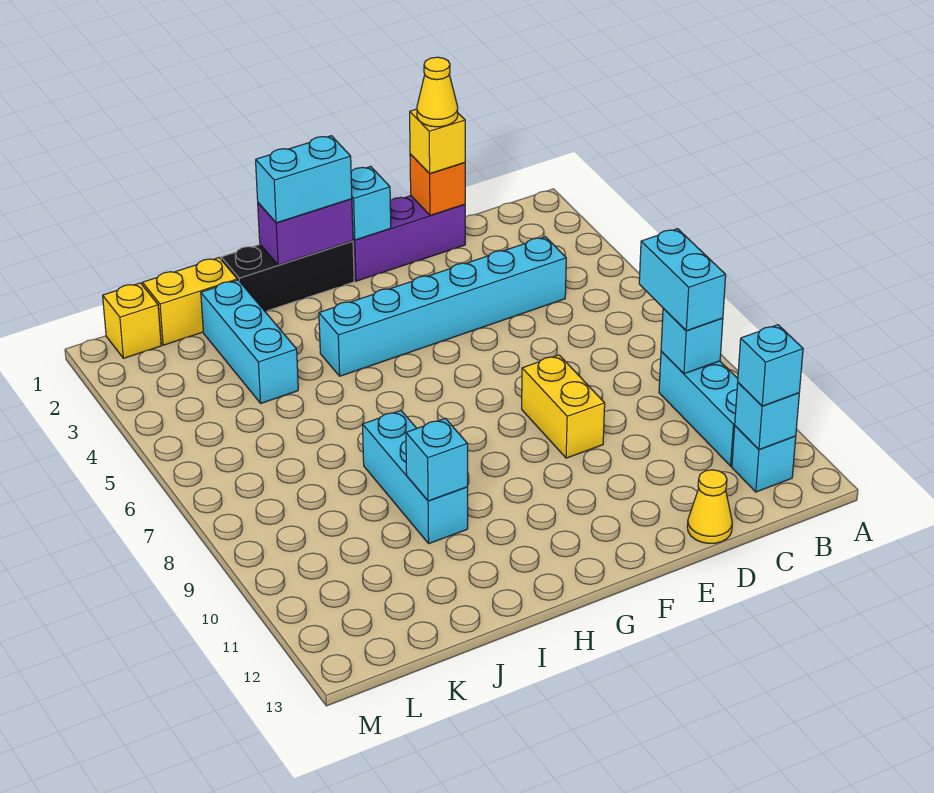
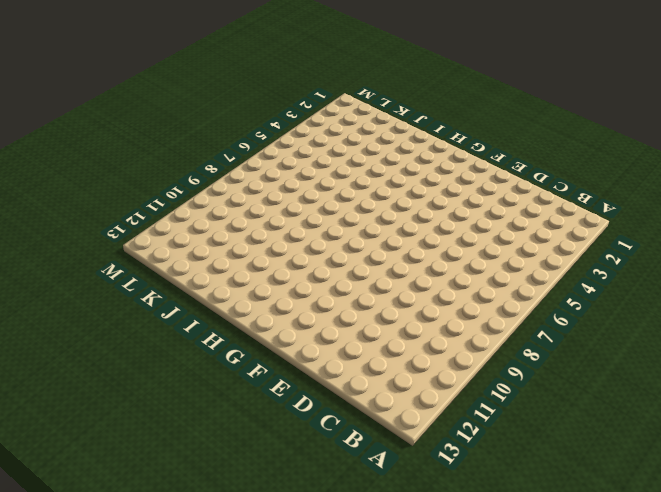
none -> cyan brick B9:B11 level 1
none -> cyan brick B12 level 1
none -> cyan brick C4:H4 level 1

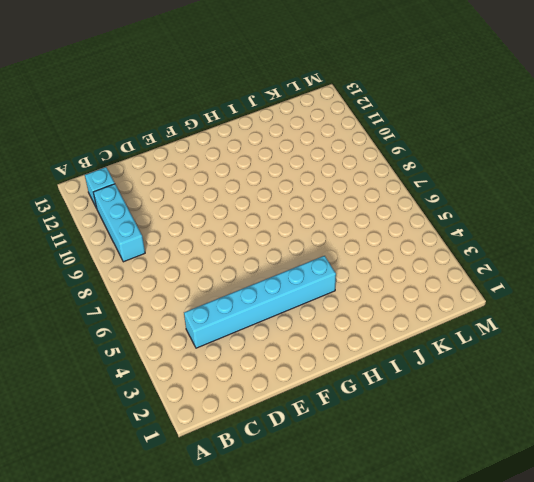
none -> purple brick D1:F1 level 1
none -> yellow cone D13 level 1
none -> yellow brick E8:E9 level 1

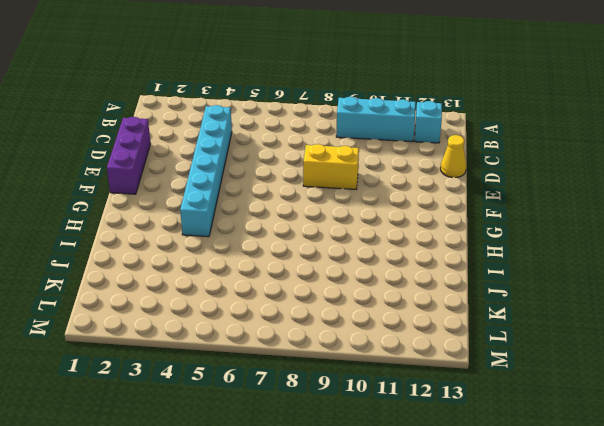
none -> black brick G1:I1 level 1
none -> cyan brick I8:I10 level 1
none -> yellow brick J1:K1 level 1

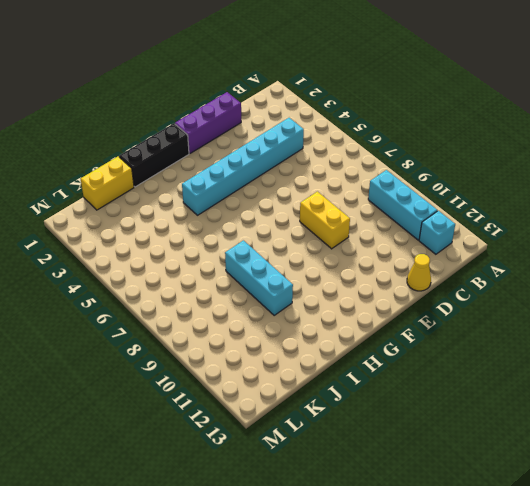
none -> cyan brick J2:J4 level 1
none -> yellow brick L1 level 1
none -> cyan brick B9 level 2

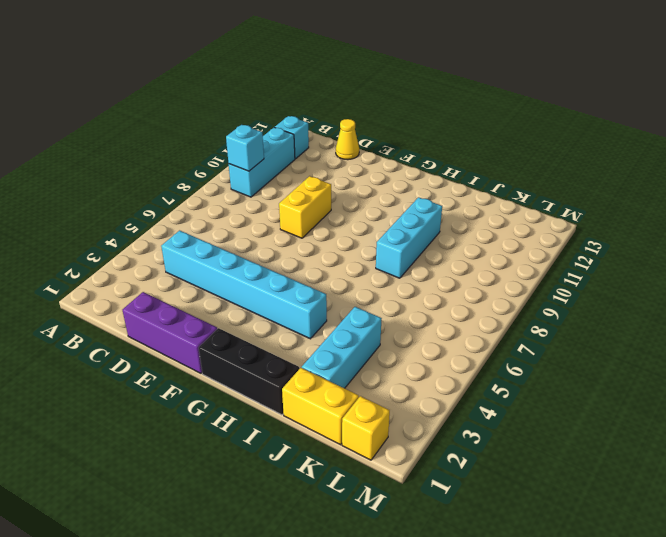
none -> cyan brick B12 level 2
none -> orange brick D1 level 2
none -> cyan brick F1 level 2

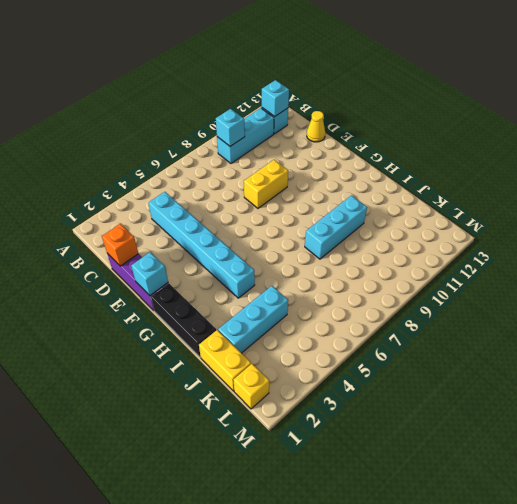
none -> purple brick G1:H1 level 2
none -> cyan brick I10 level 2
none -> cyan brick B8:B9 level 3

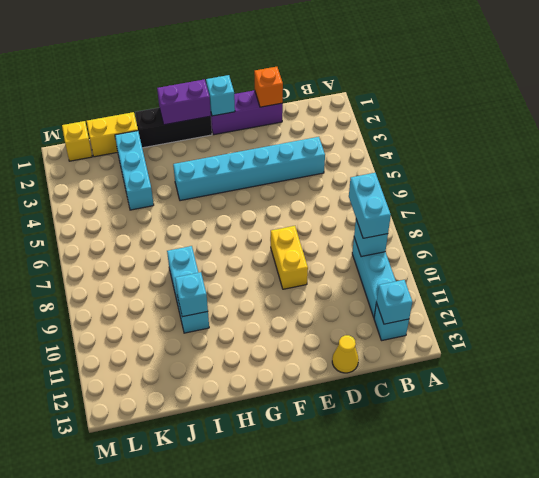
none -> cyan brick B12 level 3
none -> yellow brick D1 level 3
none -> cyan brick G1:H1 level 3

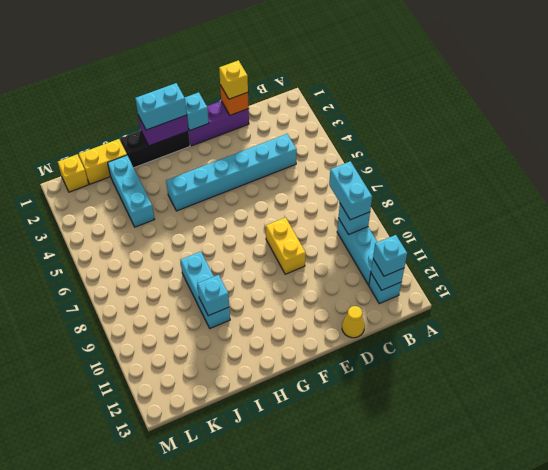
none -> yellow cone D1 level 4

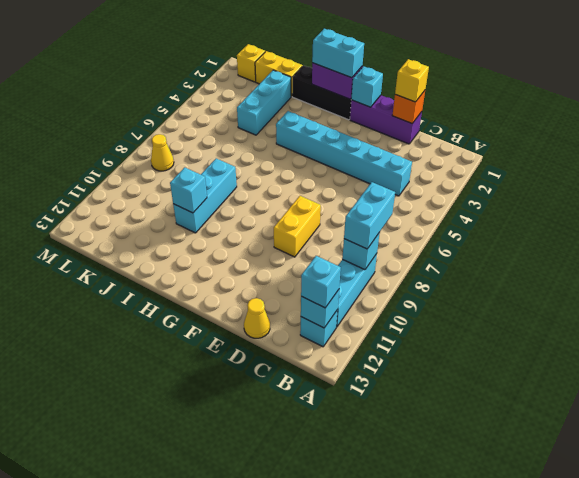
yellow cone L8 level 1 -> yellow cone D1 level 4

